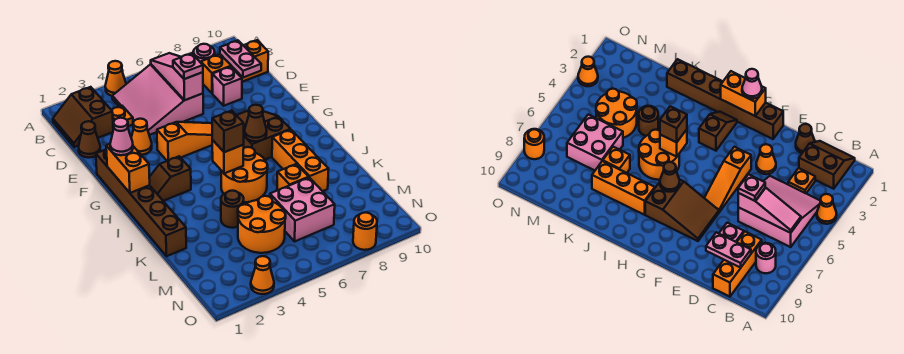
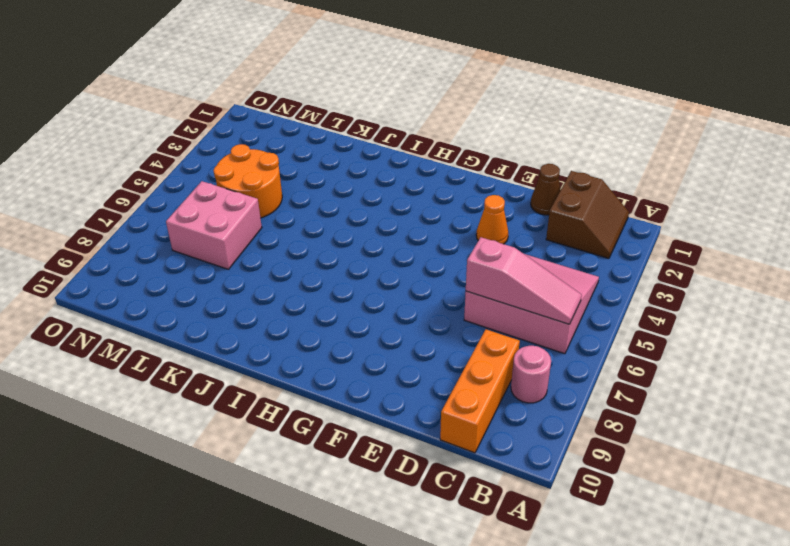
brown slope B1:C2 level 1 top C -> brown slope B1:C2 level 1 top 2
none -> orange cone A4 level 1
none -> orange plate C3 level 1
none -> pink brick D8 level 1

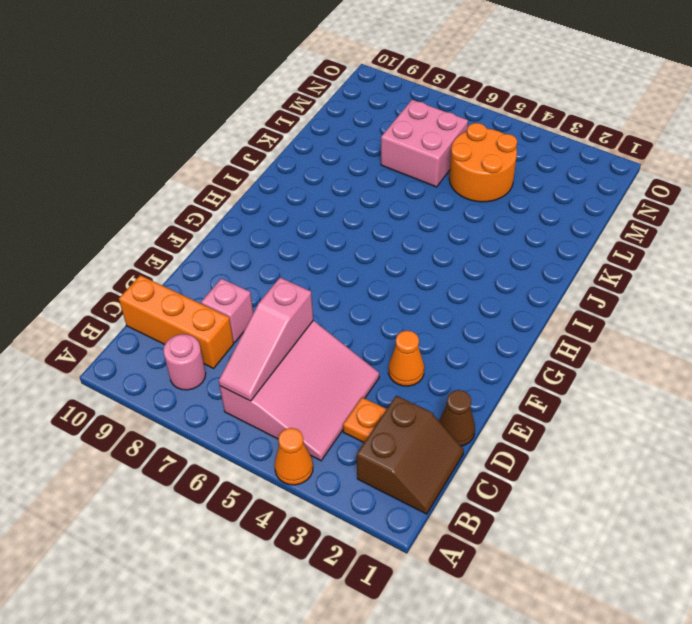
none -> brown brick F1:K1 level 1
none -> orange slope F4:F6 level 1 top 4
none -> brown slope F7:H8 level 1 top H

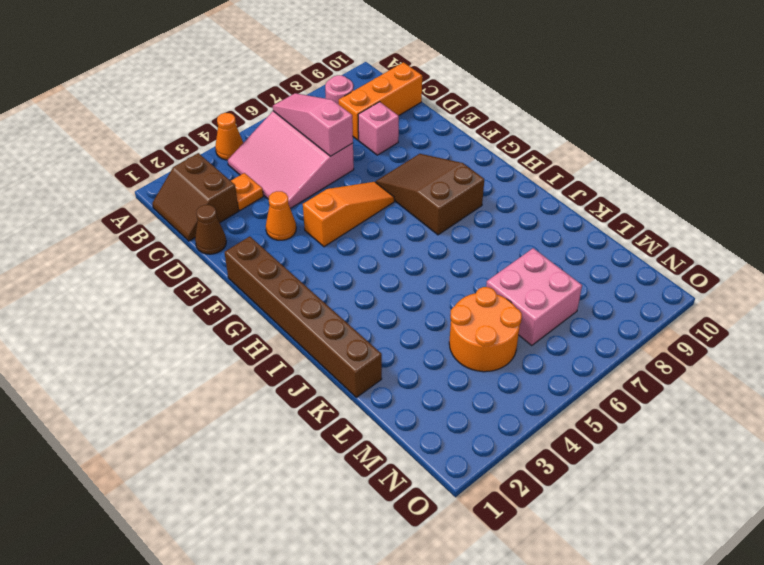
none -> brown slope H2:H3 level 1 top 3
none -> orange round brick I5:J6 level 1
none -> orange brick I8:K8 level 1

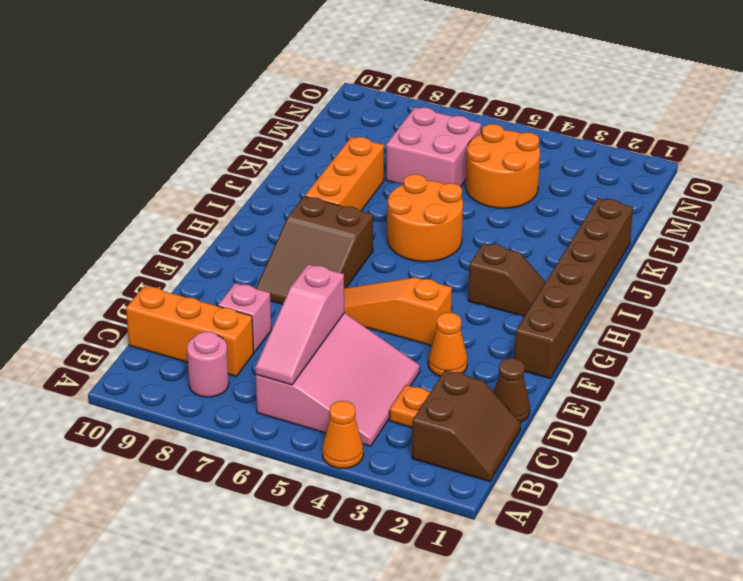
none -> brown round brick K4 level 1
none -> orange brick K7 level 1
none -> orange cone O3 level 1

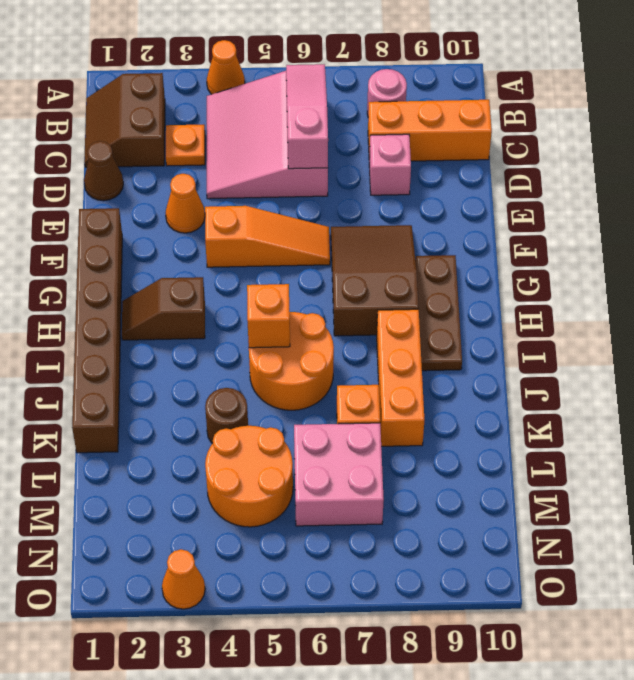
brown plate G9:I9 level 1 -> none
none -> orange round brick O8 level 1
none -> pink plate C9:D9 level 2
none -> orange brick G1:H1 level 2

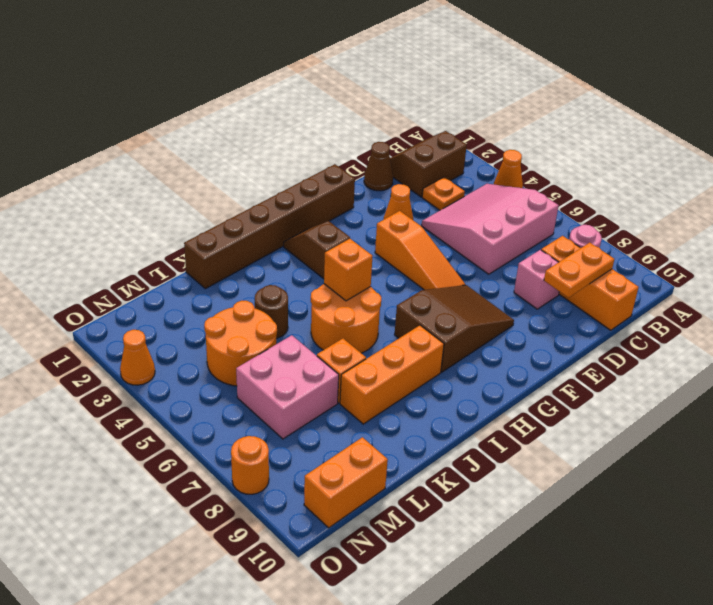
orange plate C9:D9 level 2 -> pink plate C9:D9 level 2
orange brick M10:N10 level 1 -> orange brick G1:H1 level 2
none -> pink slope B6:D6 level 2 top D
none -> brown cone H7 level 2
none -> pink plate D6 level 3

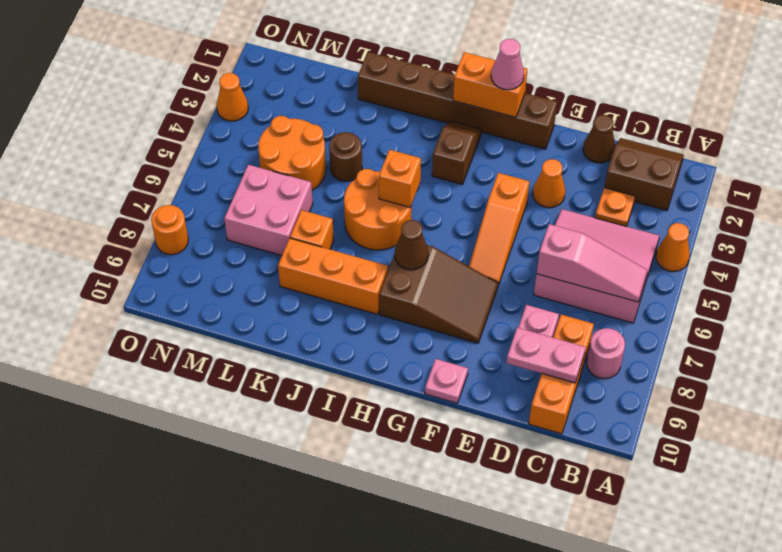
pink plate F10 level 1 -> pink plate D6 level 3
none -> brown brick I5 level 3

